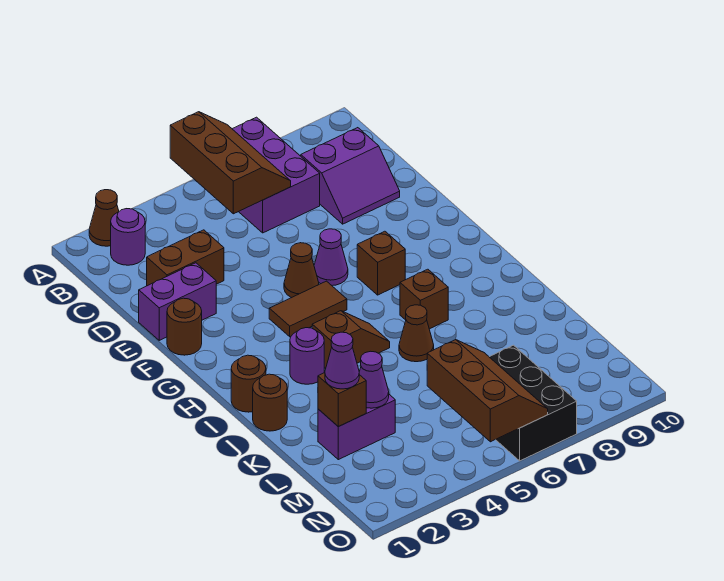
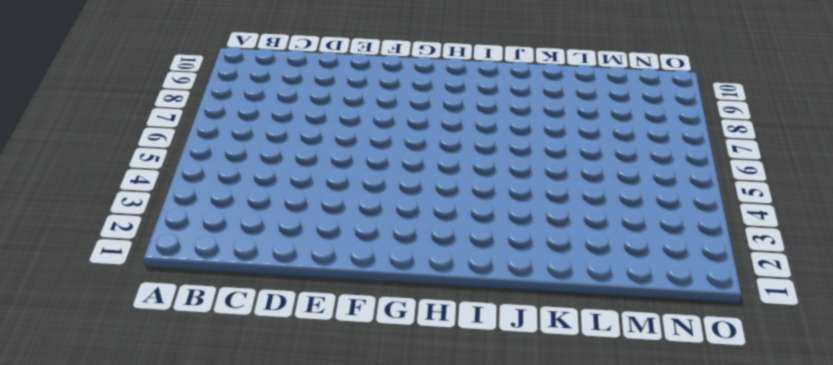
none -> brown cone A2 level 1
none -> purple brick A6:C7 level 1
none -> purple round brick B2 level 1

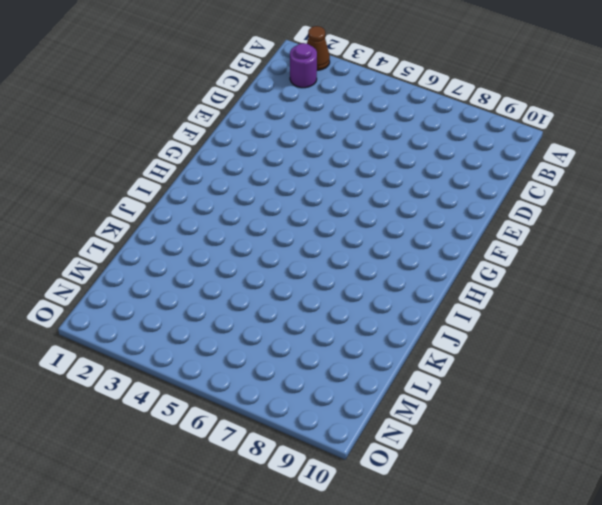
none -> purple brick A6:C7 level 1
none -> purple slope C8:D9 level 1 top C
none -> brown brick D2:D3 level 1

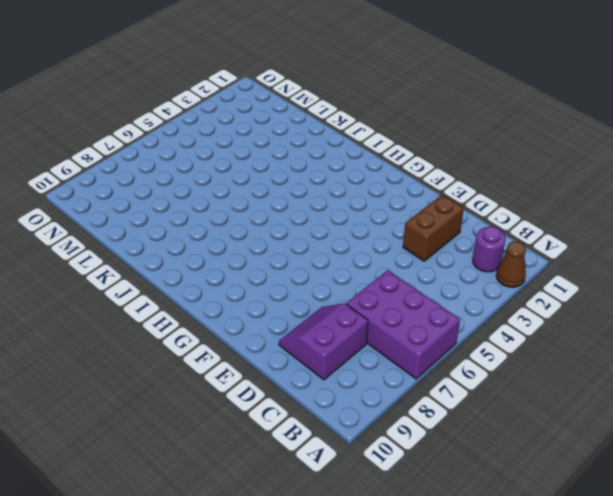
none -> purple brick E1:E2 level 1
none -> brown round brick F1 level 1
none -> brown cone F5 level 1

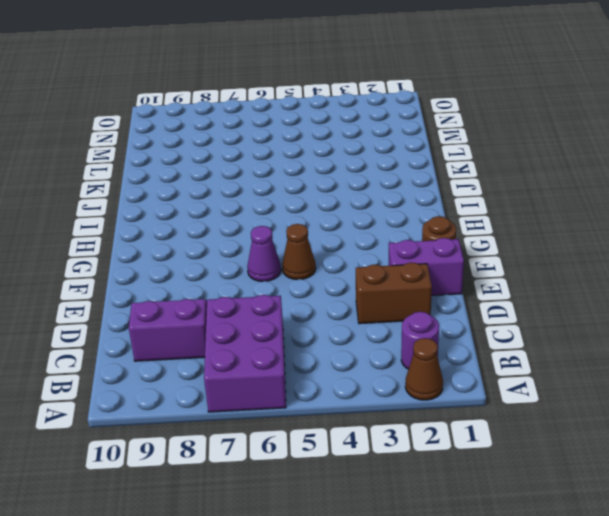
none -> brown tile G4:G5 level 1
none -> brown brick G7 level 1
none -> brown round brick I1 level 1

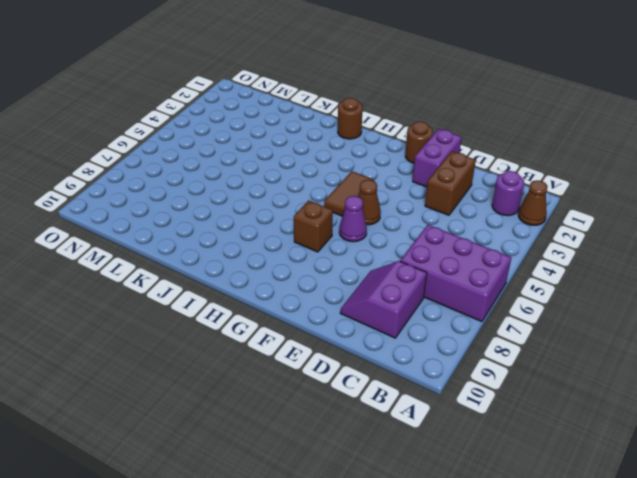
none -> purple round brick I3 level 1
none -> brown slope I4:I5 level 1 top 4
none -> brown brick I7 level 1

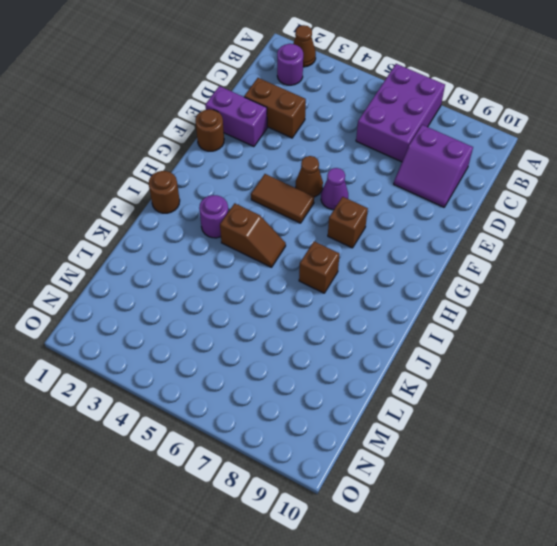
none -> brown round brick J1 level 1
none -> brown cone J6 level 1
none -> purple brick L2:L3 level 1

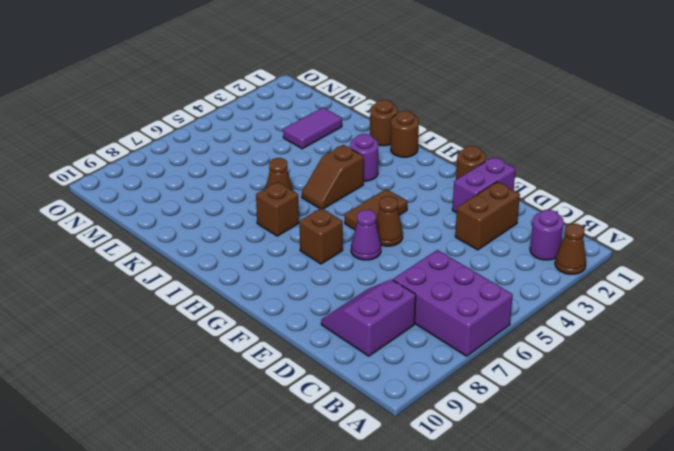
purple tile L2:L3 level 1 -> purple brick L2:L3 level 1
none -> black brick M6:O7 level 1
none -> brown slope A5:C6 level 2 top 5
none -> brown brick L2 level 2

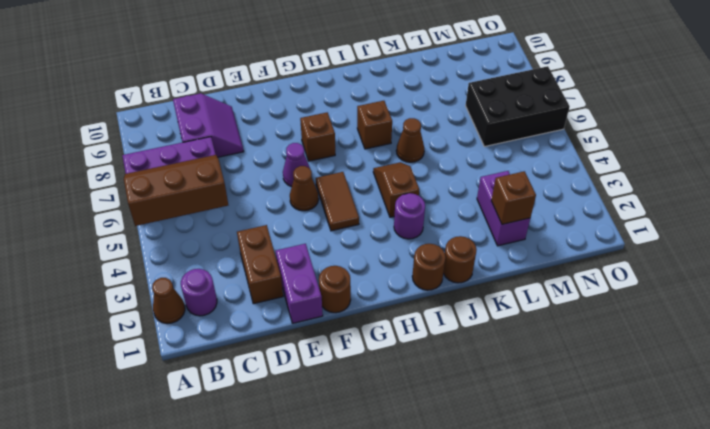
none -> purple cone L3 level 2
none -> brown slope M5:O6 level 2 top 5
none -> purple cone L2 level 3

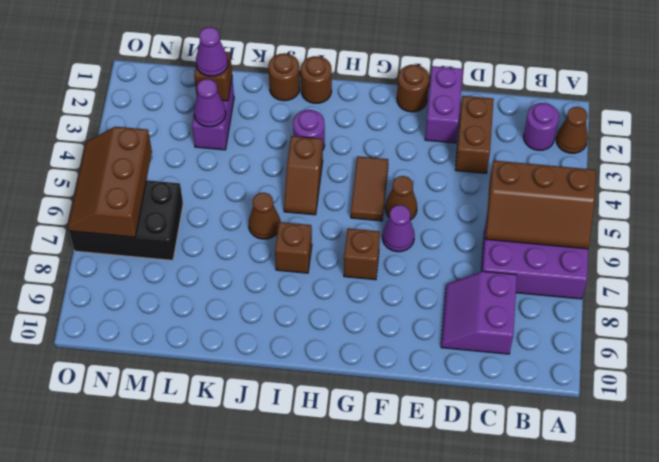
brown slope N5:O7 level 2 top N -> brown slope M5:O6 level 2 top 5

